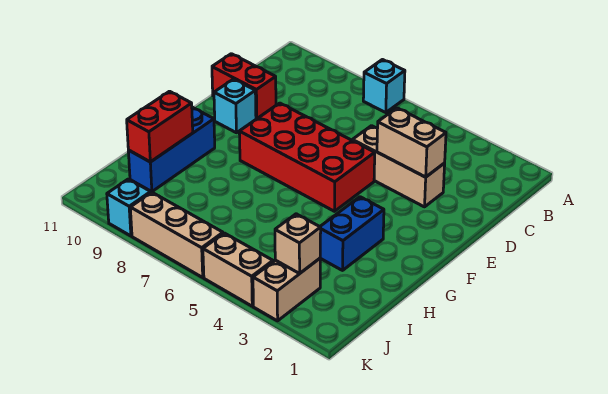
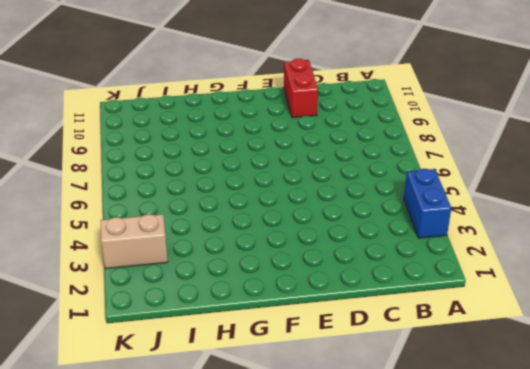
blue brick A3:A4 level 1 -> blue brick G3:H3 level 1
none -> cyan brick A7 level 1
none -> tan brick D3:D5 level 1
none -> red brick E5:F8 level 1

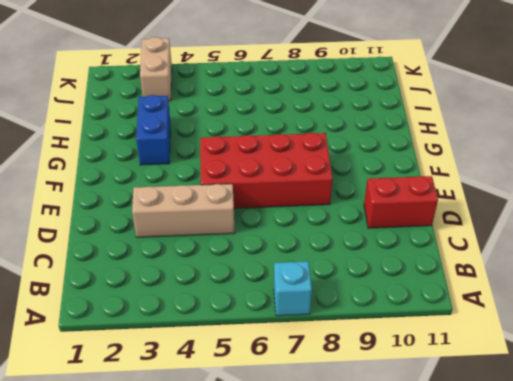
none -> cyan brick E10 level 1
none -> blue brick G10:I10 level 1
none -> tan brick K4:K5 level 1

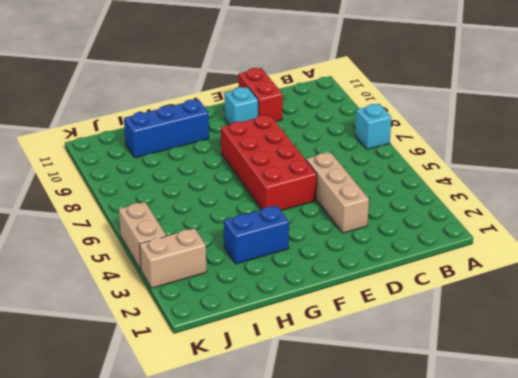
none -> tan brick K6:K8 level 1
none -> cyan brick K9 level 1
none -> tan brick D3:D4 level 2

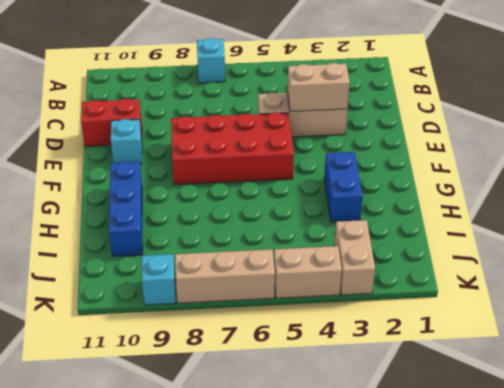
none -> red brick H10:I10 level 2
none -> tan brick J3 level 2

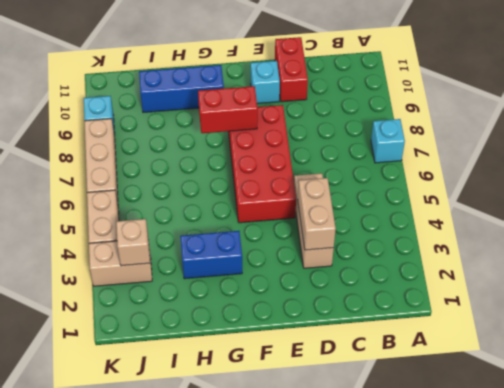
red brick F8:G8 level 2 -> red brick H10:I10 level 2

